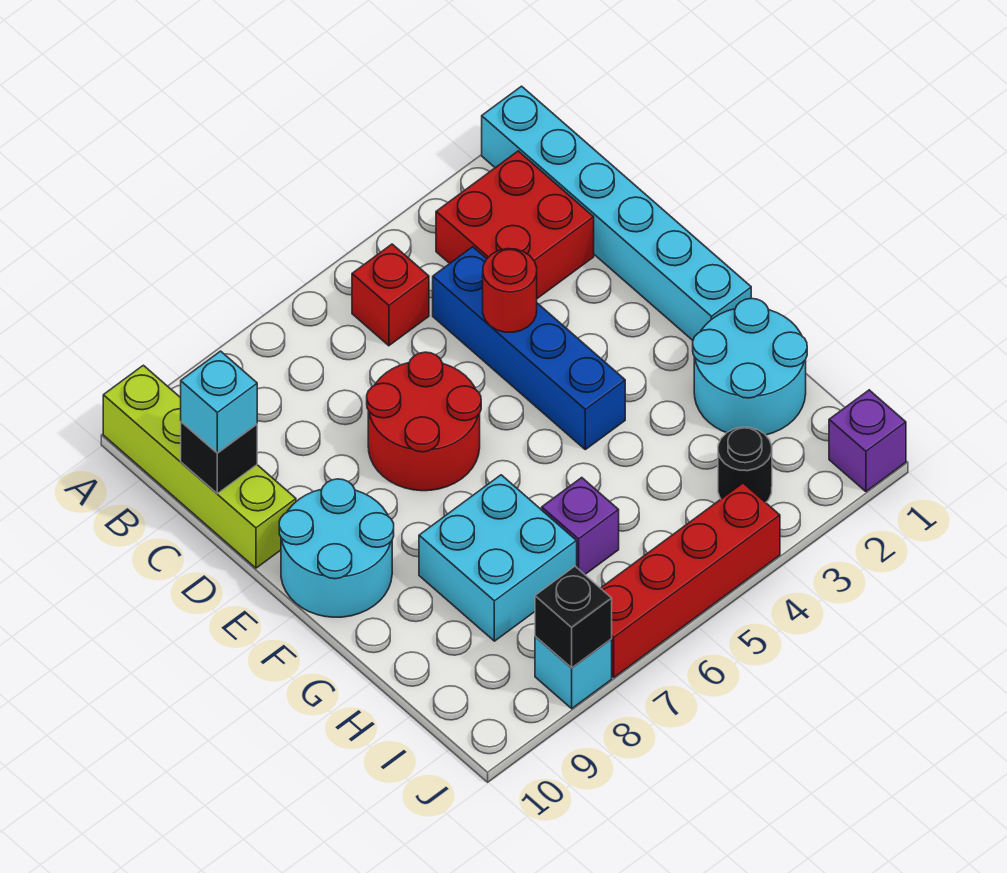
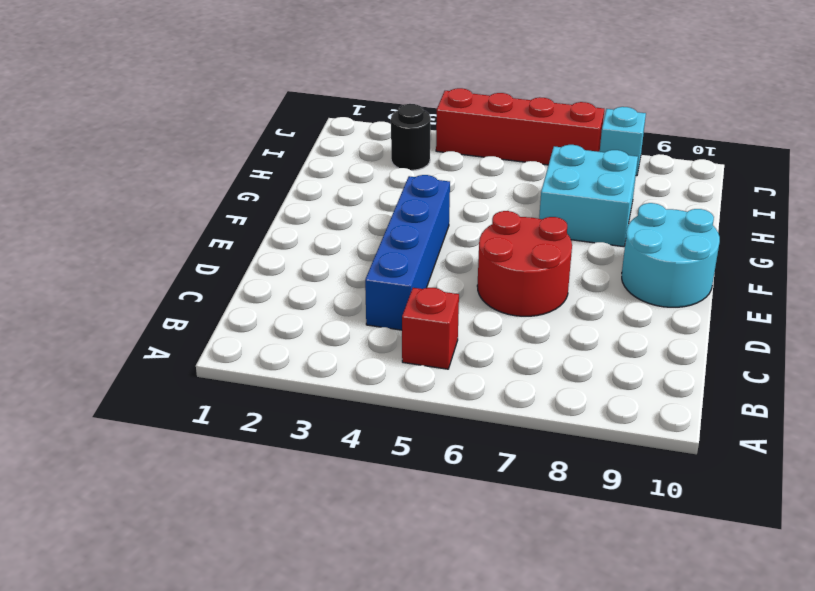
none -> cyan brick A1:F1 level 1
none -> lime brick A10:D10 level 1
none -> red brick B2:C3 level 1

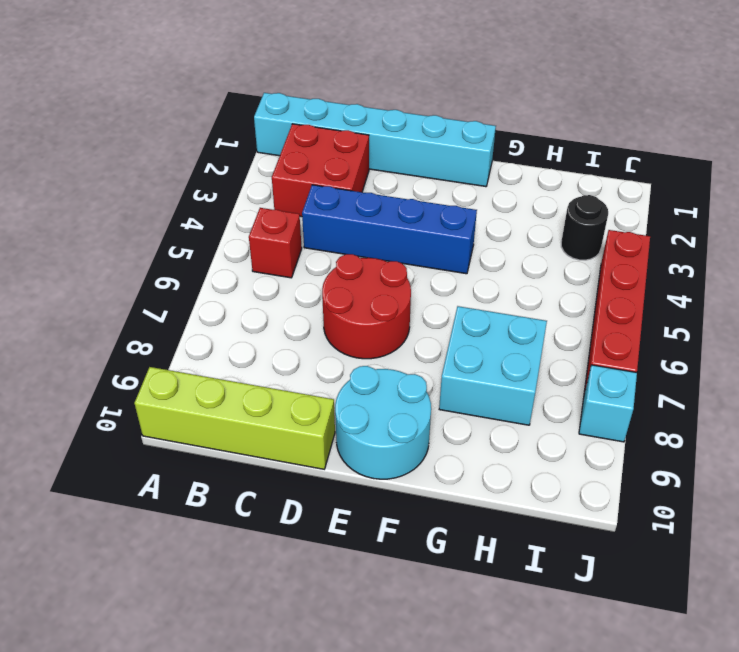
none -> cyan round brick G1:H2 level 1
none -> purple brick H6 level 1
none -> purple brick J1 level 1

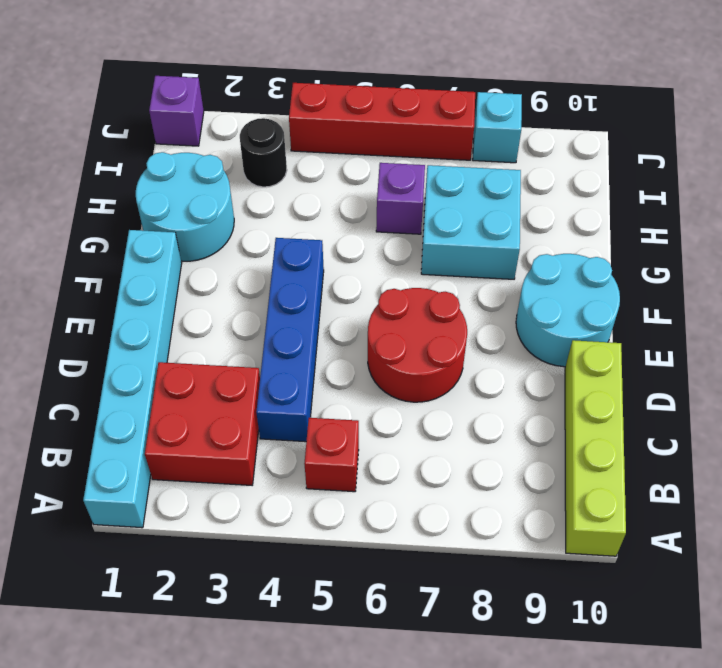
none -> black brick C10 level 2
none -> red round brick D4 level 2
none -> black brick J8 level 2

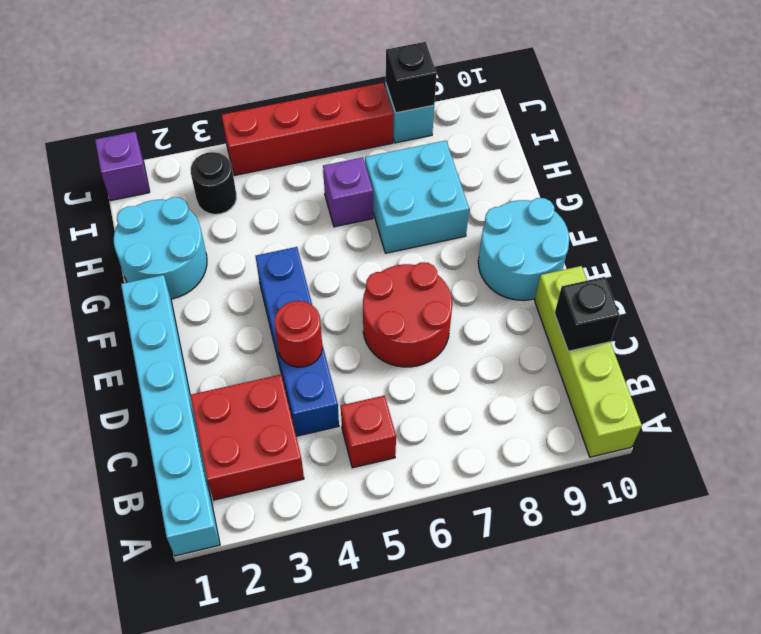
none -> cyan brick C10 level 3

